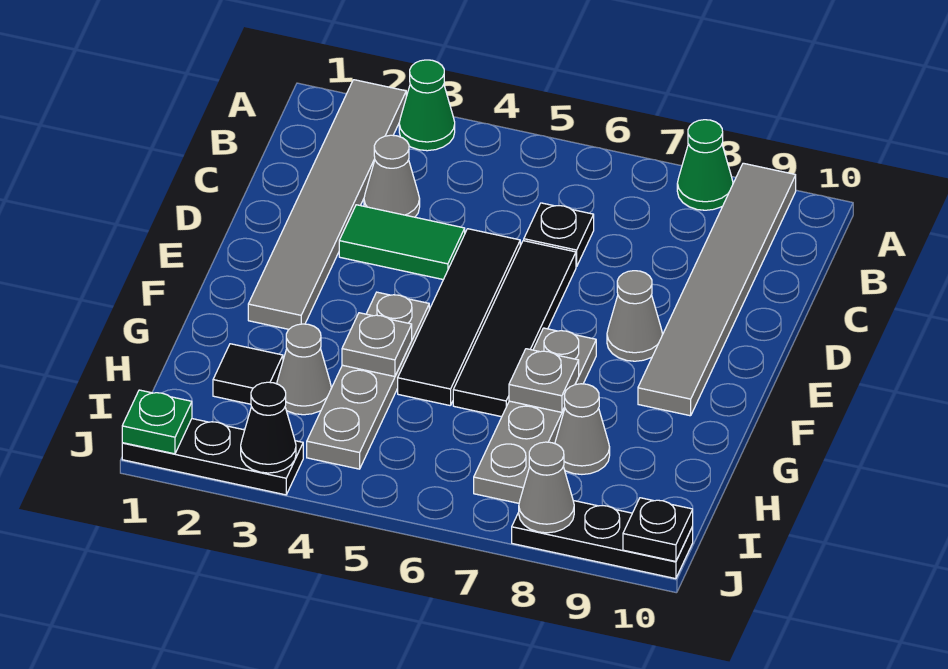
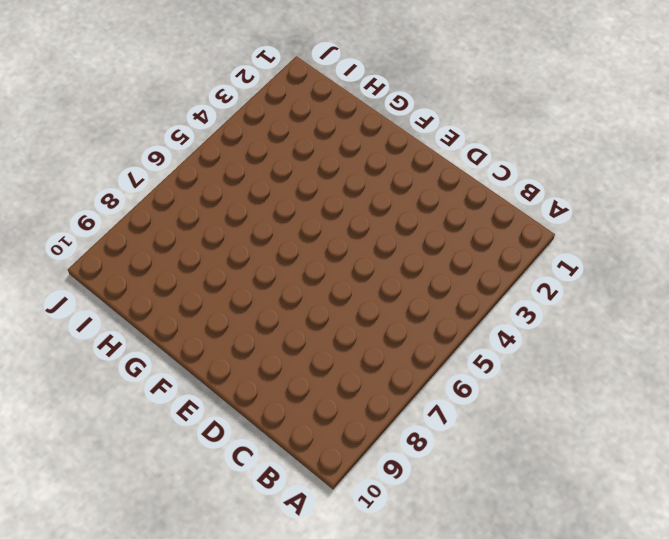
none -> grey tile A2:F2 level 1
none -> green cone A3 level 1
none -> green cone A8 level 1

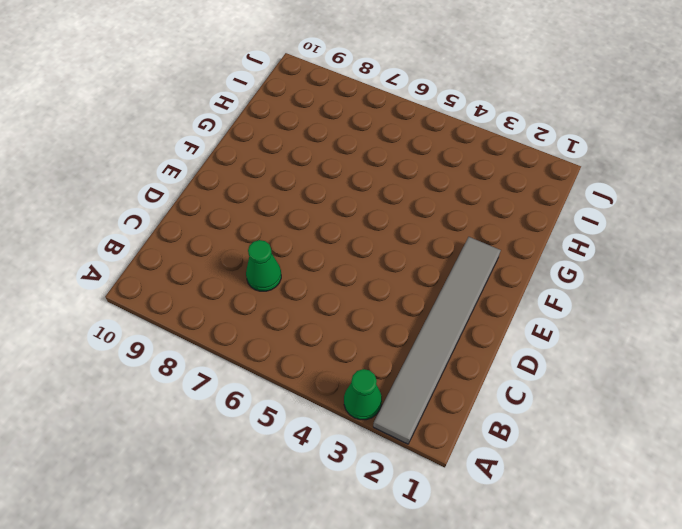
green cone C7 level 1 -> green cone A8 level 1
none -> grey tile A9:F9 level 1
none -> grey cone C3 level 1
none -> black plate C6 level 1

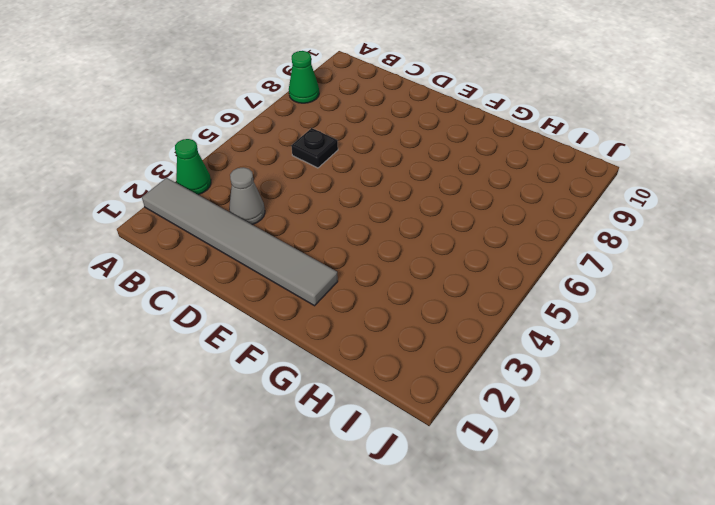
none -> grey tile A9:F9 level 1
none -> green tile D3:D4 level 1
none -> black tile D5:G5 level 1

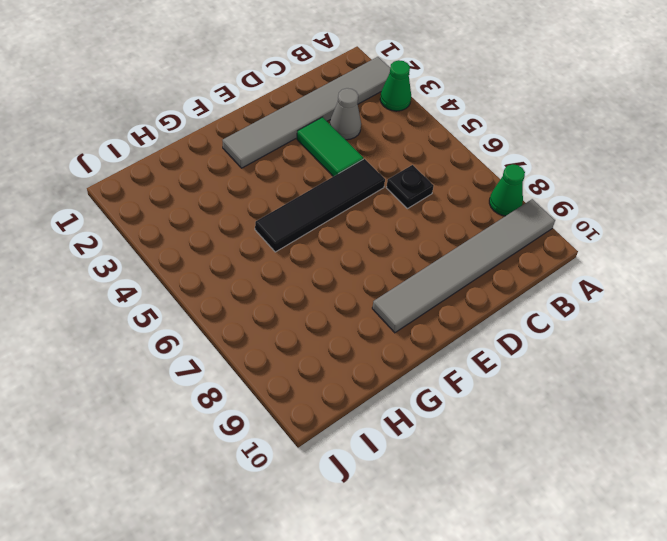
none -> black tile D6:G6 level 1
none -> grey cone E8 level 1
none -> grey plate F4:I4 level 1

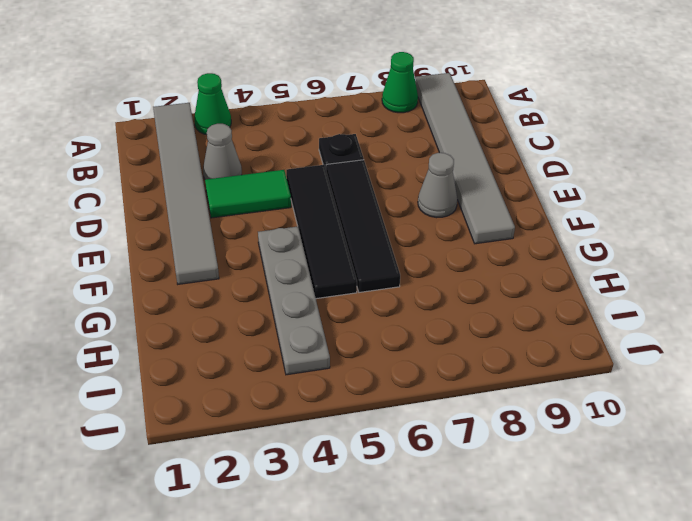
none -> grey plate F7:I7 level 1
none -> black tile H2 level 1
none -> grey cone H3 level 1

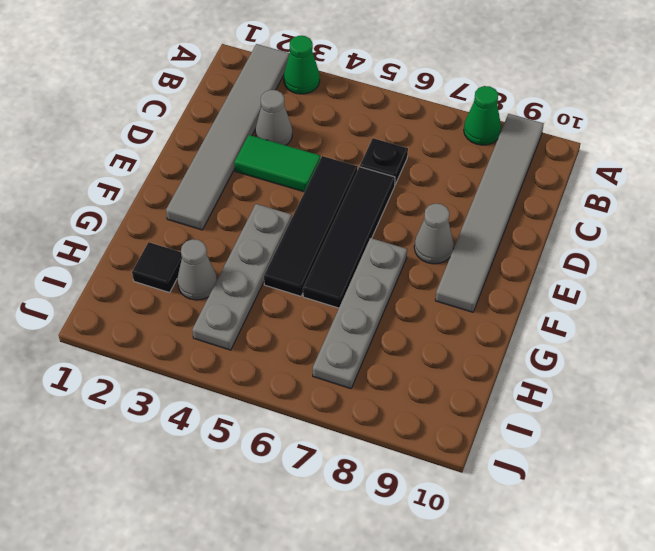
none -> grey cone H8 level 1
none -> black plate J1:J3 level 1
none -> black plate J8:J10 level 1

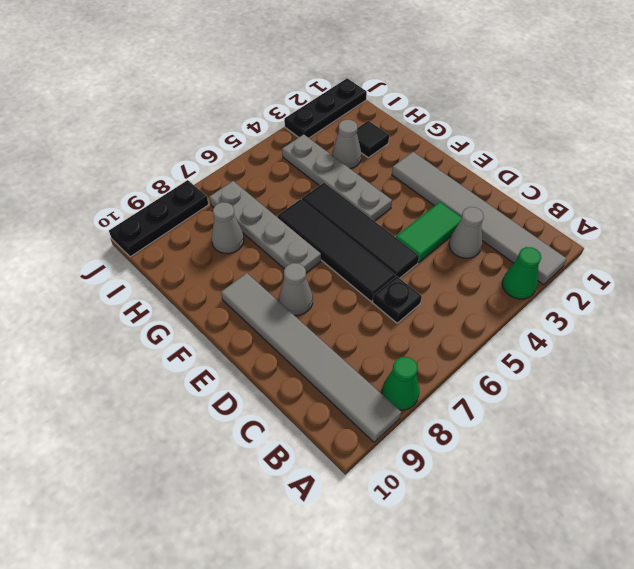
none -> grey plate G4 level 2
none -> grey plate G7 level 2
none -> green plate J1 level 2

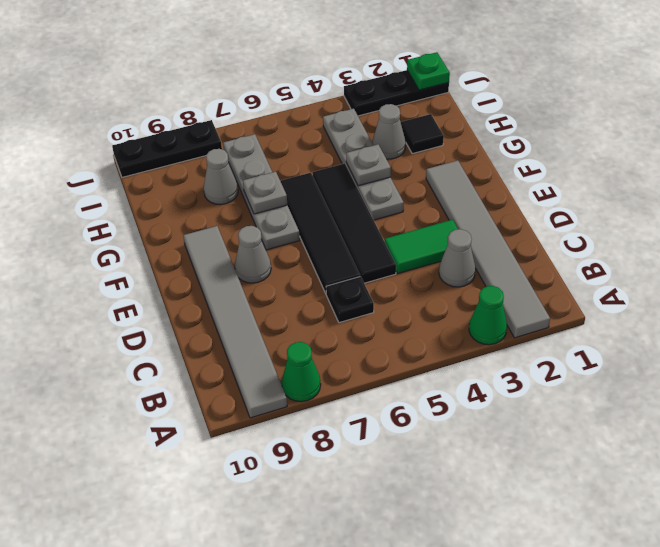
none -> black cone J3 level 2
none -> grey cone J8 level 2
none -> black plate J10 level 2

